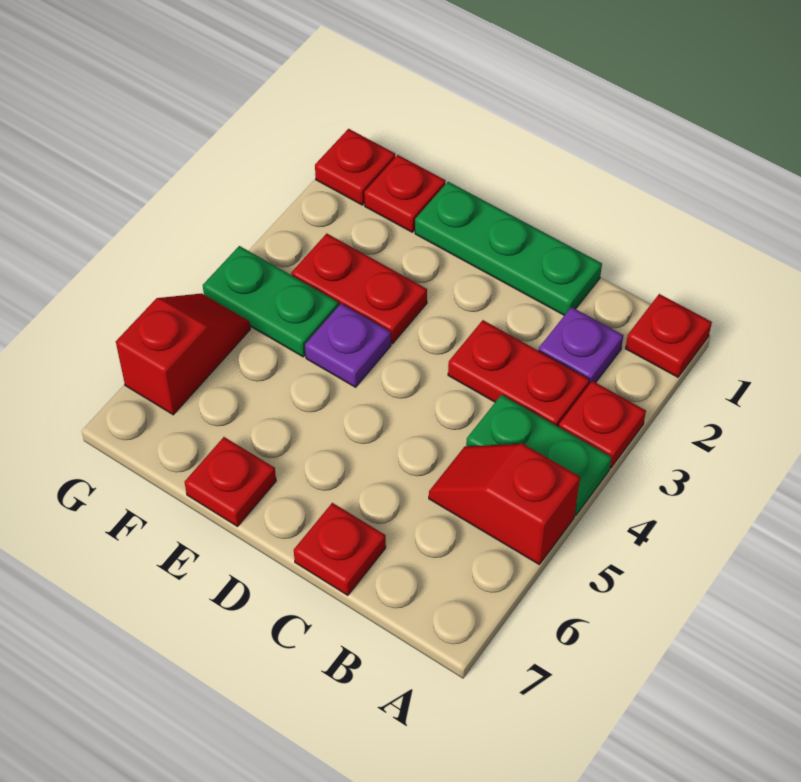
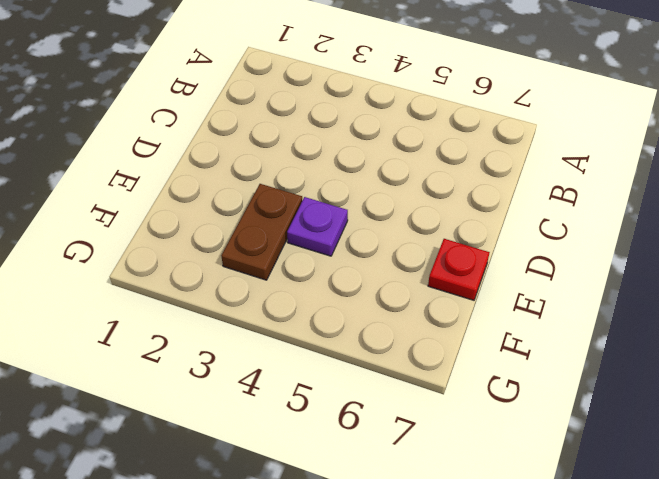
brown plate E3:F3 level 1 -> red plate E3:F3 level 1
none -> red plate A1 level 1
none -> red plate A3 level 1
none -> green plate A4:B4 level 1

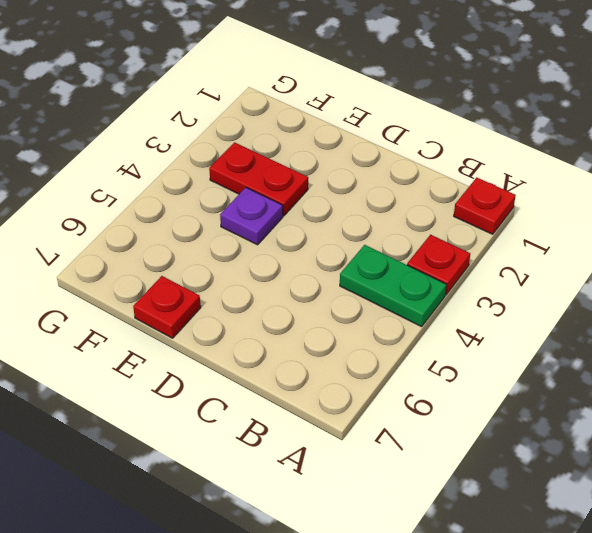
none -> red slope A5:B5 level 1 top A
none -> purple plate B2 level 1
none -> red plate B3:C3 level 1

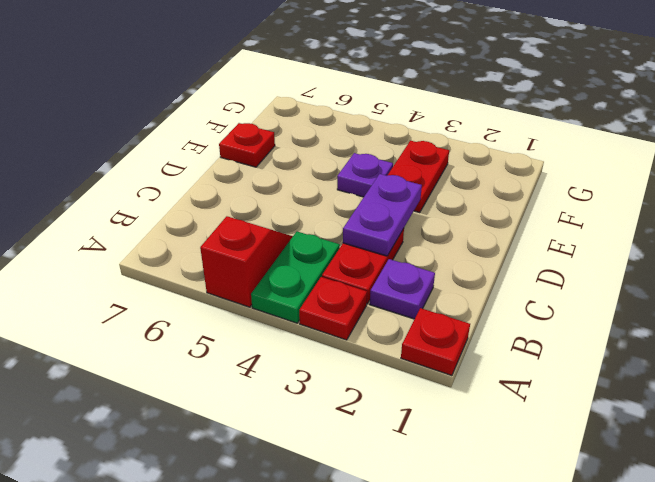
purple plate C3:D3 level 2 -> none
none -> green plate C1:E1 level 1
none -> red plate C7 level 1
none -> red plate F1 level 1

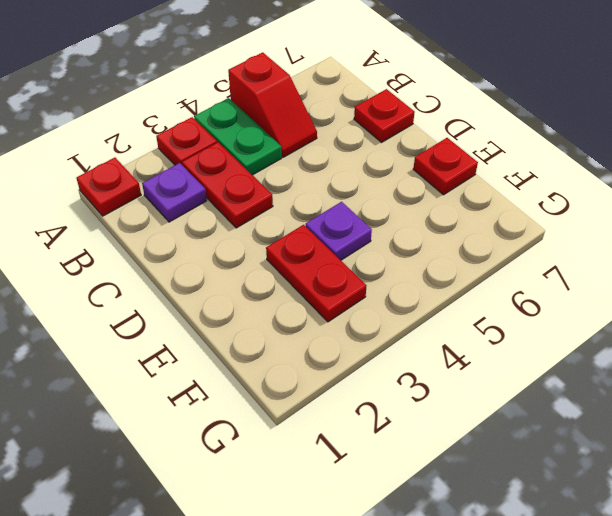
none -> green plate C1:E1 level 1
none -> red plate F1 level 1
none -> green plate F4:G4 level 1

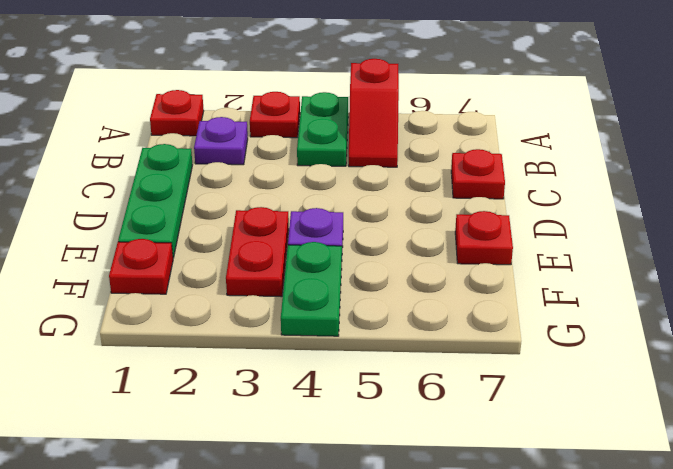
none -> red plate B3:C3 level 1
none -> red plate G1 level 1
none -> red slope G5:G6 level 1 top 6

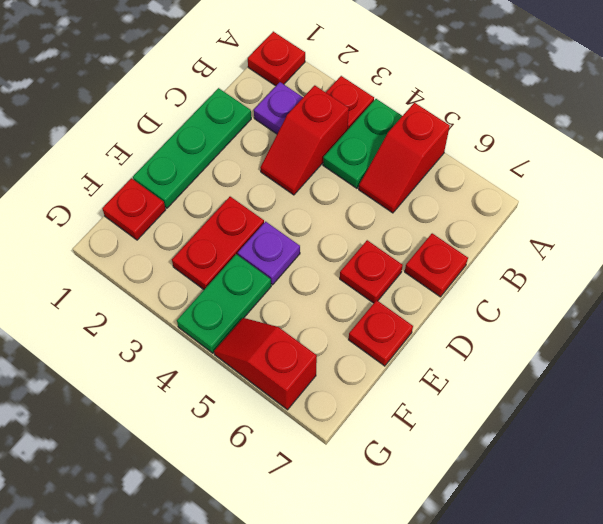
red slope B3:C3 level 1 top B -> red plate B3:C3 level 1
red plate D6 level 1 -> red plate G1 level 1

